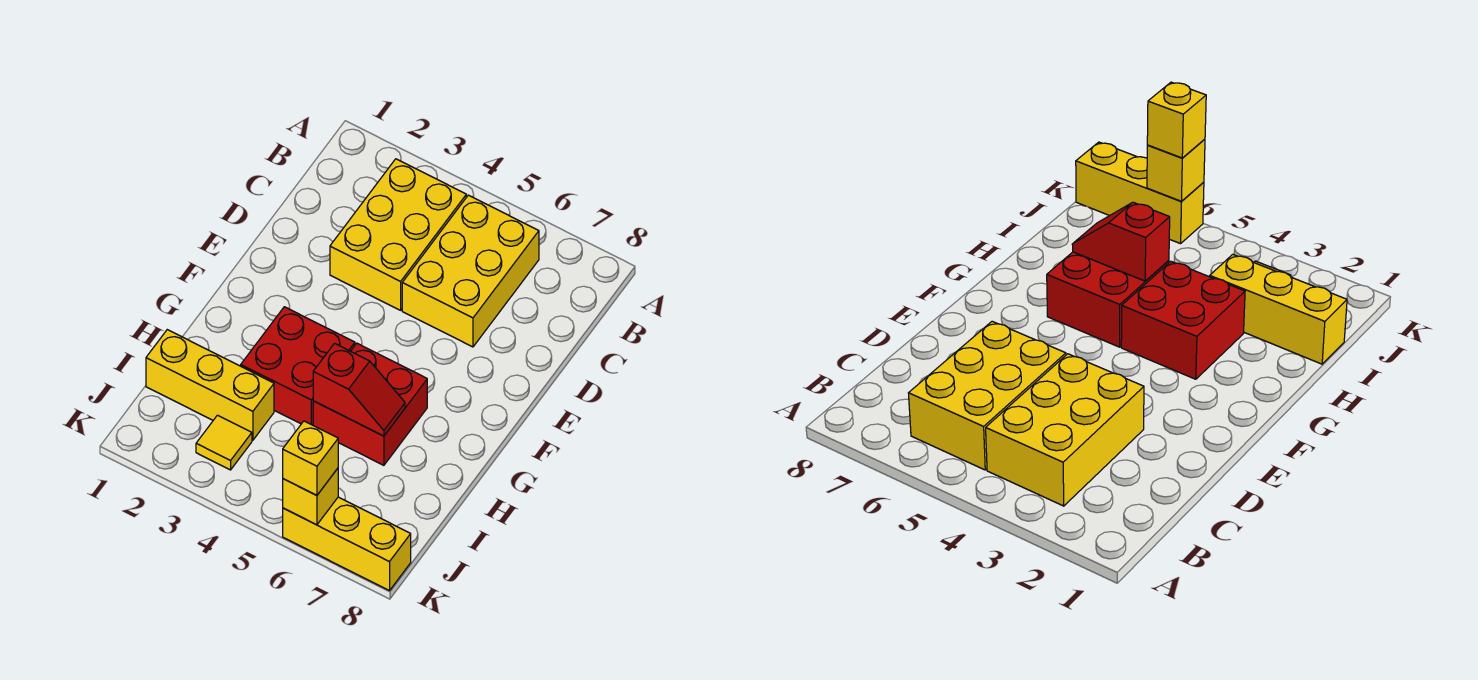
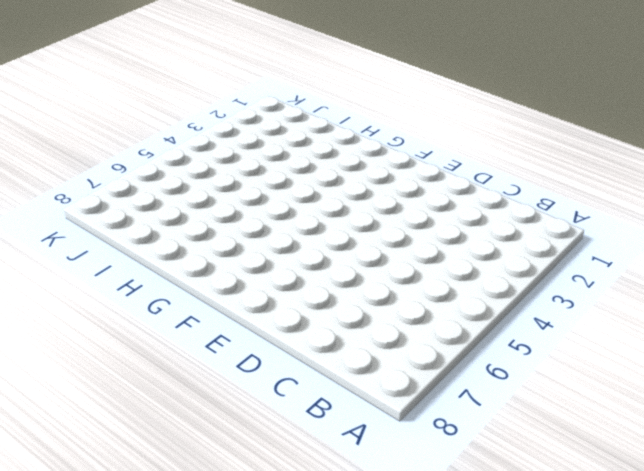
none -> yellow brick B3:D4 level 1
none -> yellow brick B5:D6 level 1

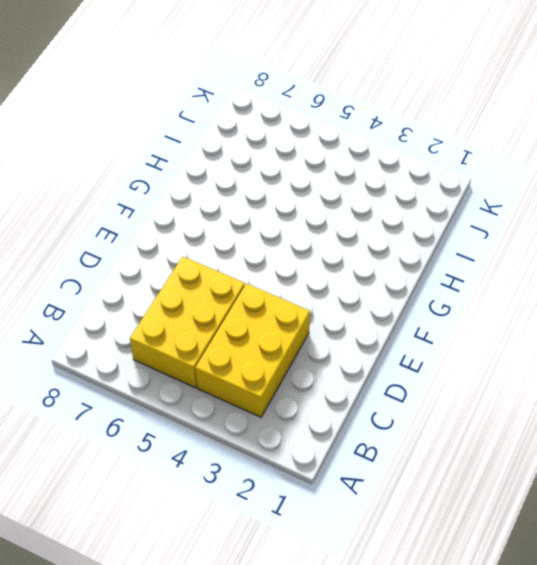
none -> red brick G3:H4 level 1
none -> red brick G5:H6 level 1

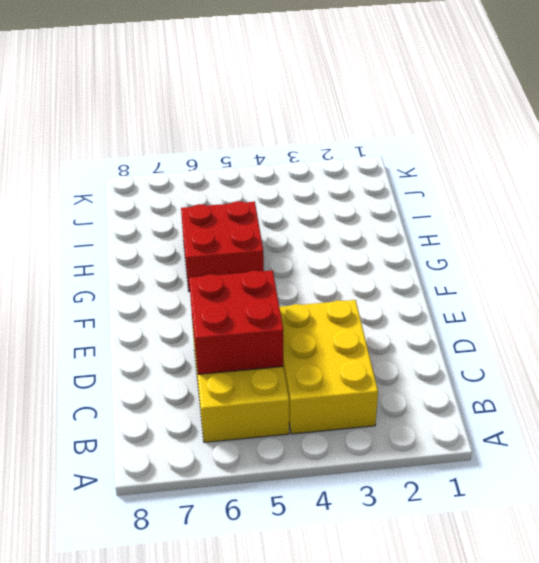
red brick C5:D6 level 2 -> red brick G3:H4 level 1
none -> yellow brick I1:I3 level 1
none -> yellow tile J3 level 1

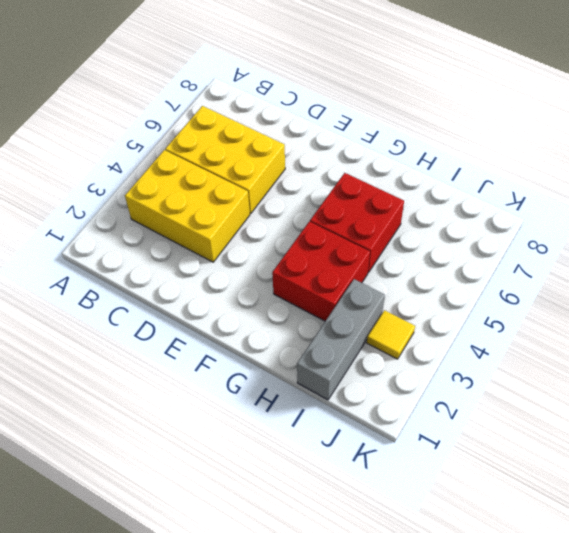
grey brick I1:I3 level 1 -> yellow brick I1:I3 level 1
none -> yellow brick K6:K8 level 1
none -> red slope H5:H6 level 2 top 5

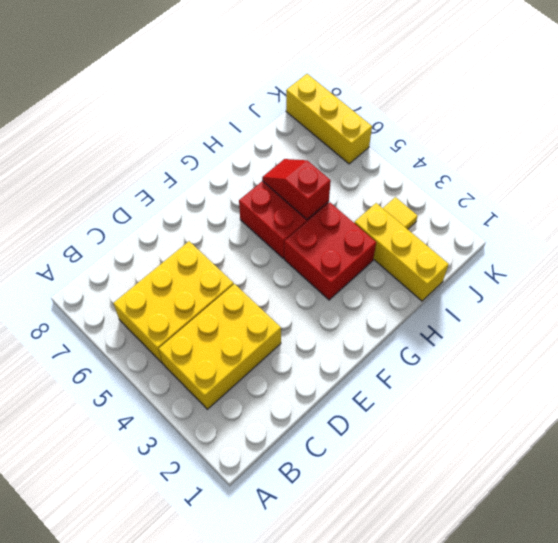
none -> yellow brick K6 level 2
none -> yellow brick K6 level 3

